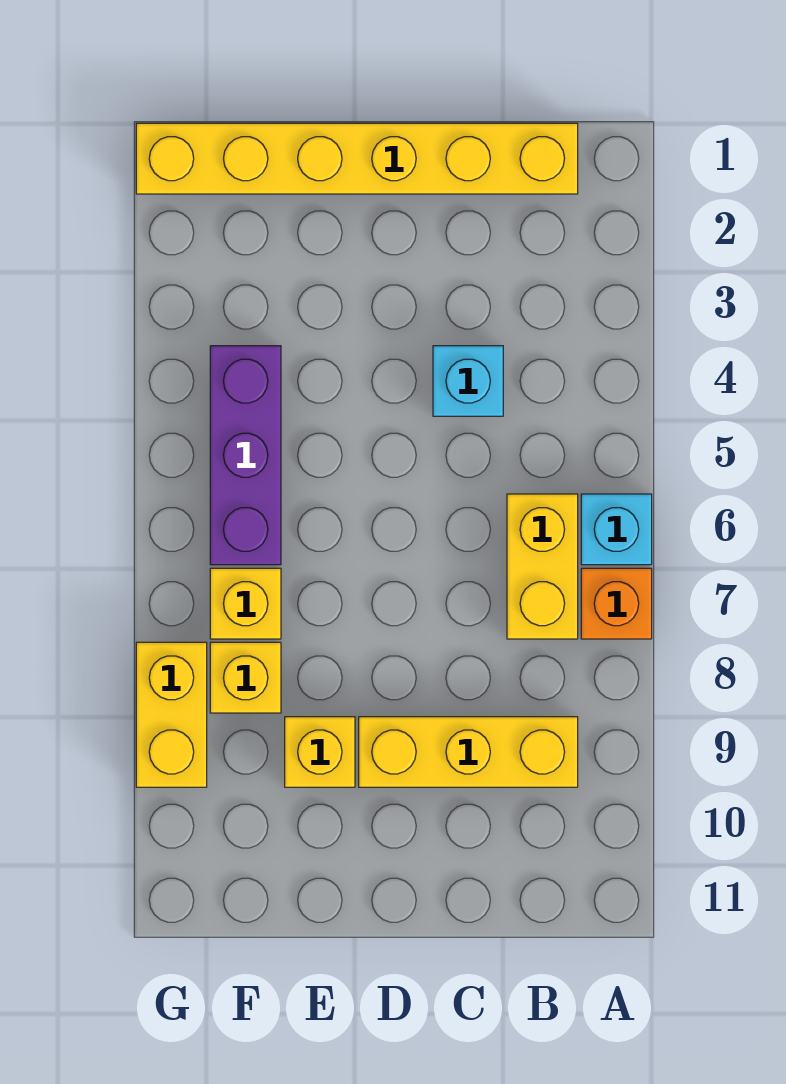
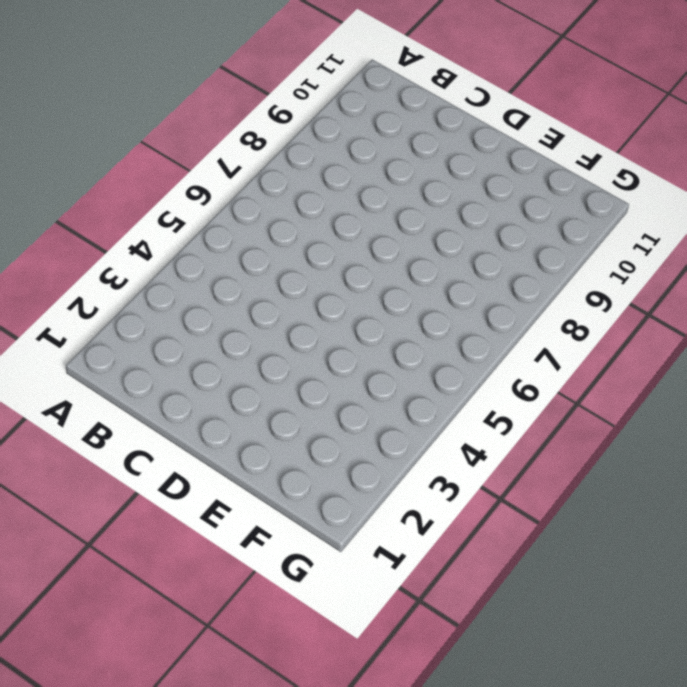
none -> cyan brick A6 level 1
none -> orange brick A7 level 1

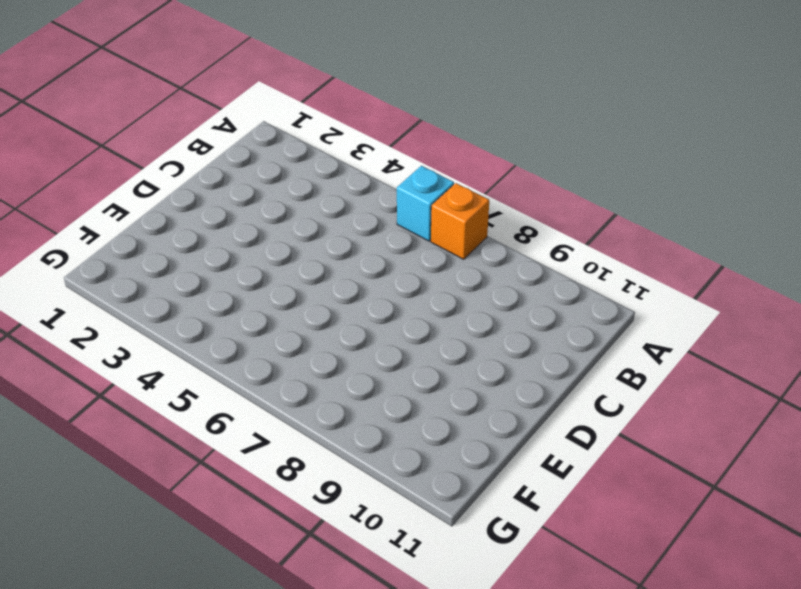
none -> yellow brick B1:G1 level 1
none -> yellow brick B6:B7 level 1

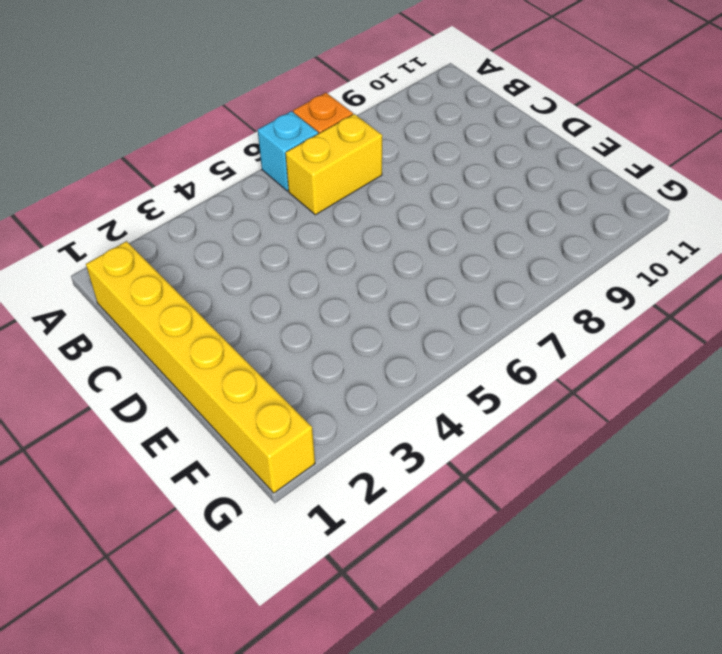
none -> yellow brick B9:D9 level 1
none -> cyan brick C4 level 1

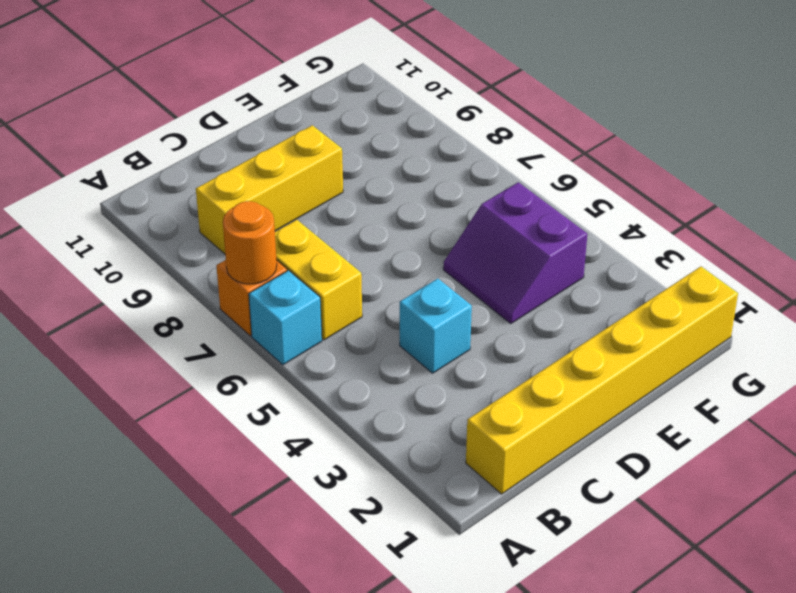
orange round brick A7 level 2 -> none
purple slope E4:F5 level 1 top F -> purple brick F4:F6 level 1
none -> yellow brick E9 level 1
none -> yellow brick F7 level 1

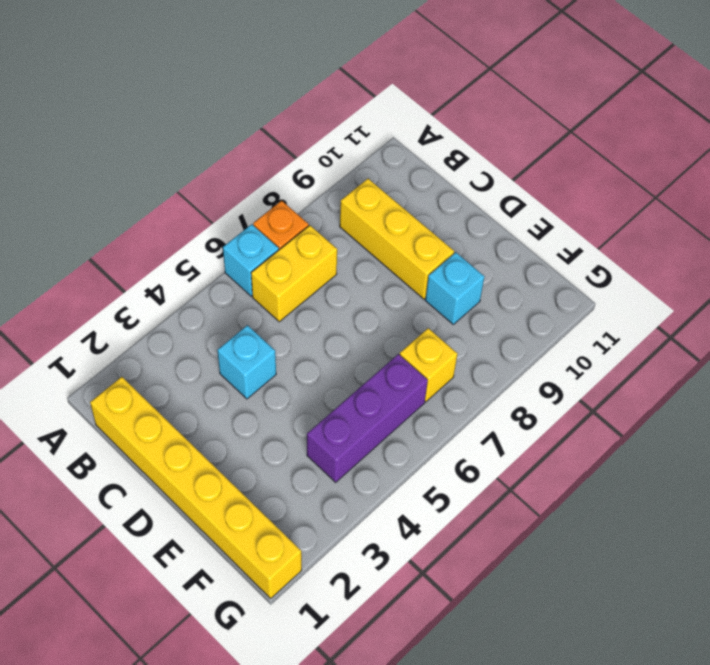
cyan brick E9 level 1 -> yellow brick E9 level 1
none -> yellow brick F8 level 1
none -> yellow brick G8:G9 level 1

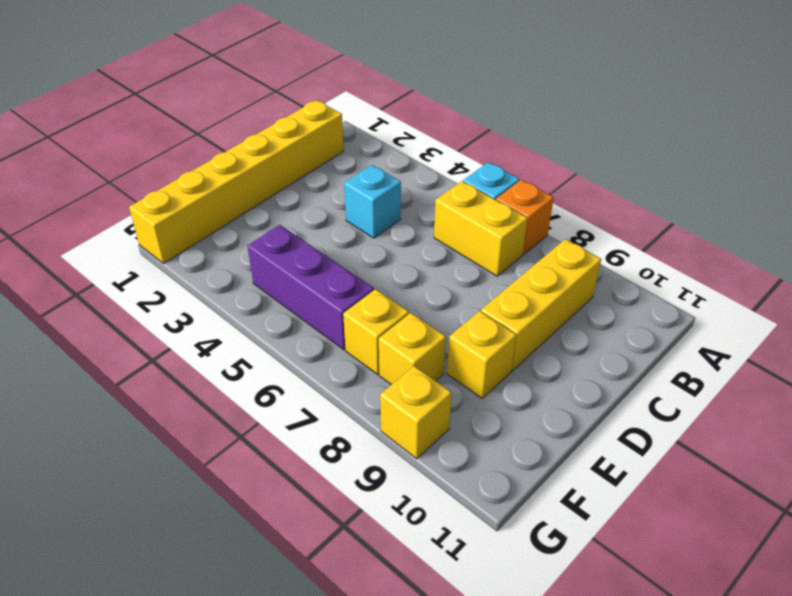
yellow brick G9 level 1 -> yellow brick G8:G9 level 1

